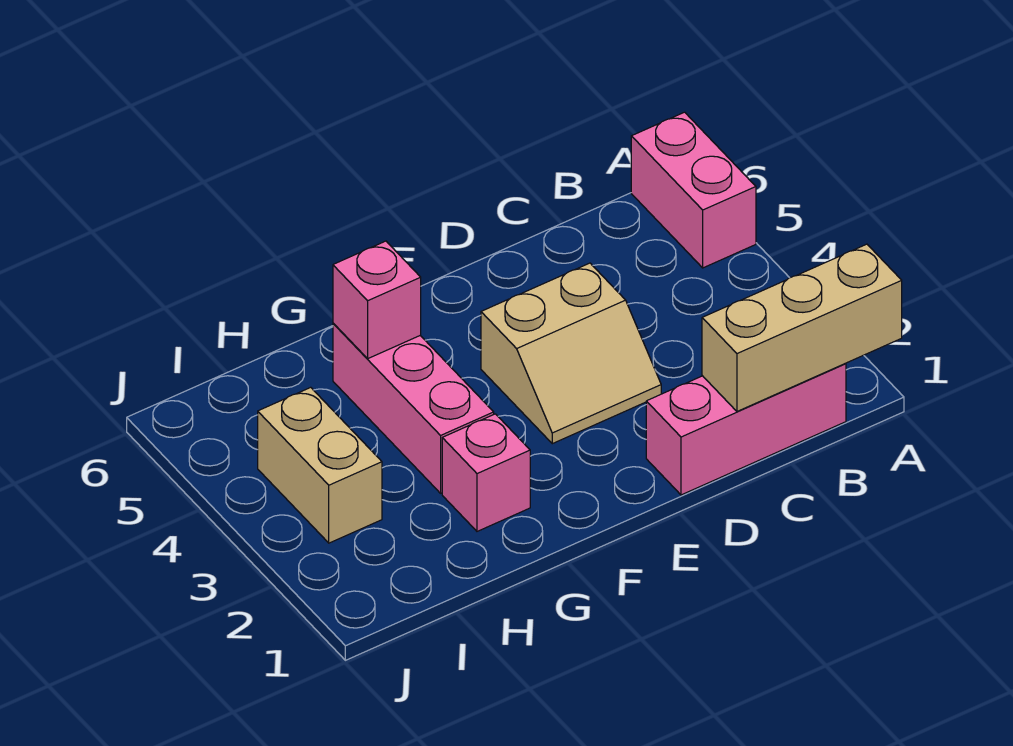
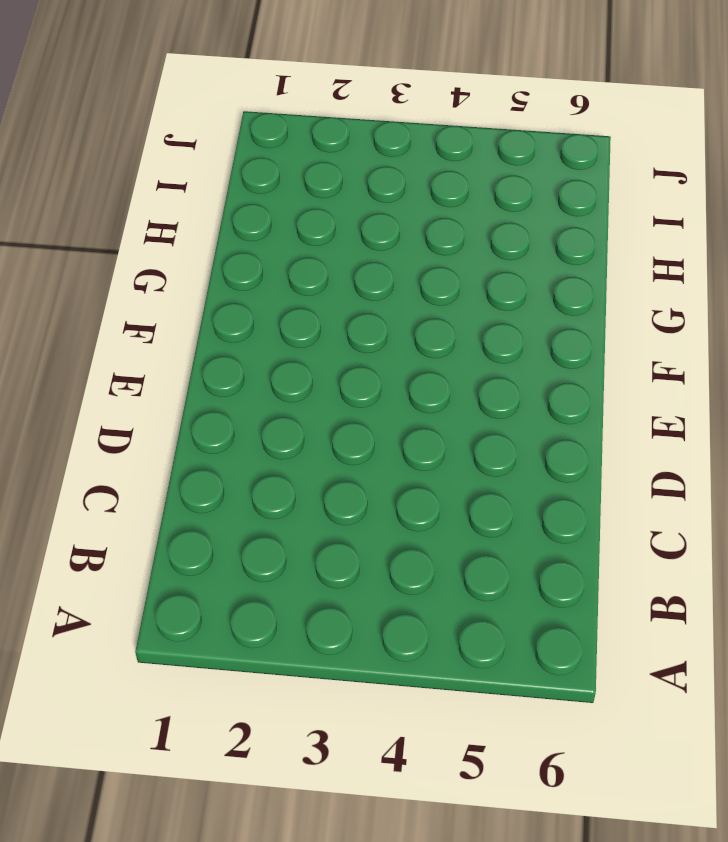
none -> pink brick A5:A6 level 1
none -> pink brick B1:D1 level 1

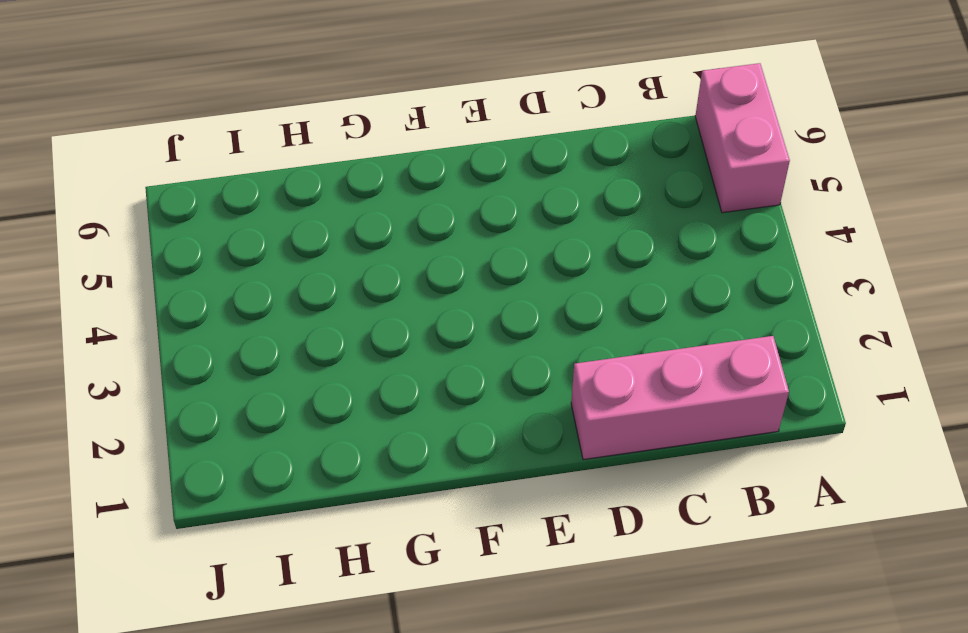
none -> tan slope D3:E4 level 1 top 4
none -> pink brick G2 level 1

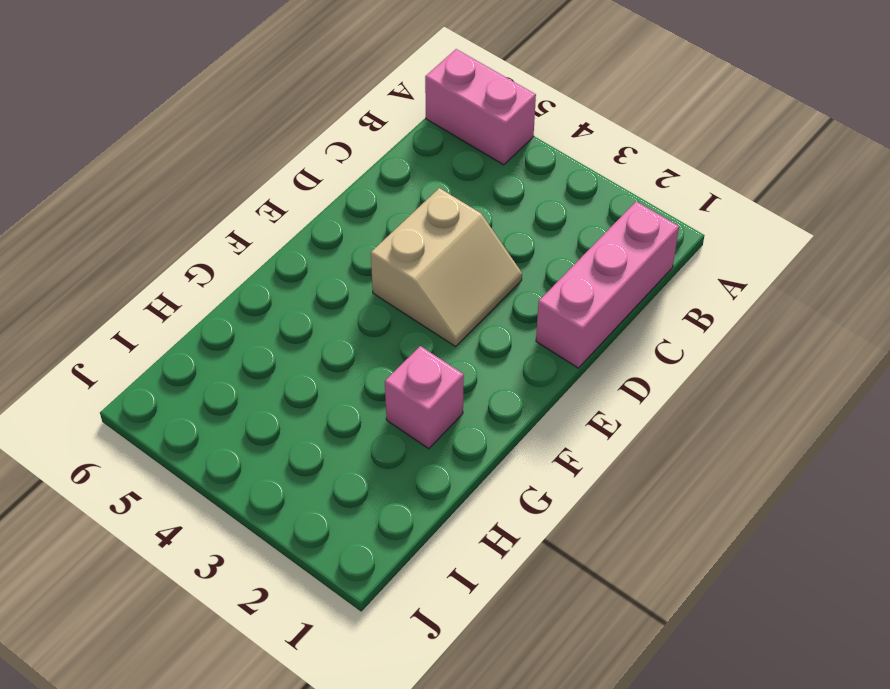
none -> pink brick G3:G5 level 1
none -> tan brick I3:I4 level 1

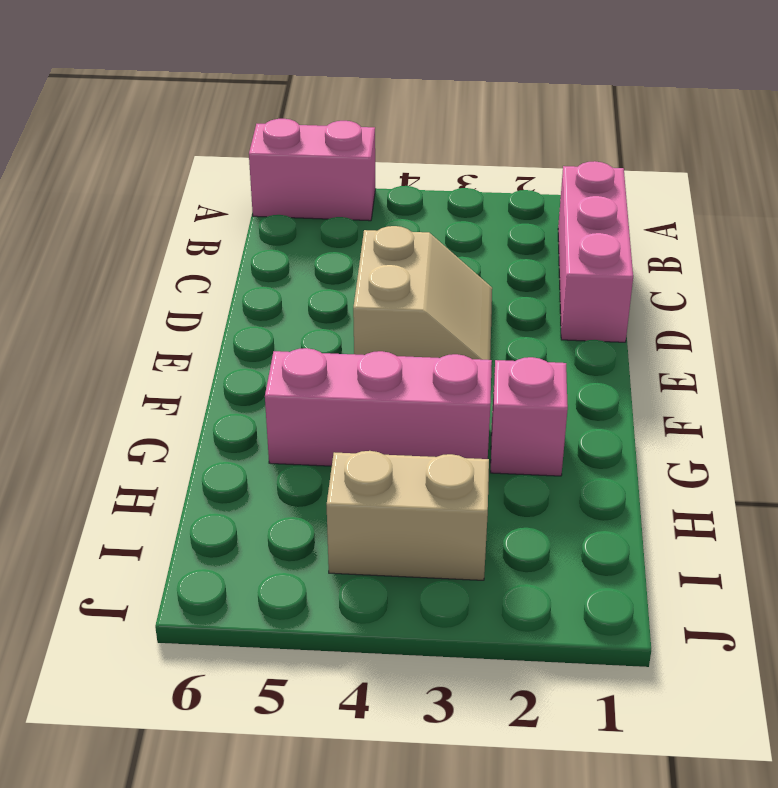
none -> tan brick A1:C1 level 2
none -> pink brick G5 level 2

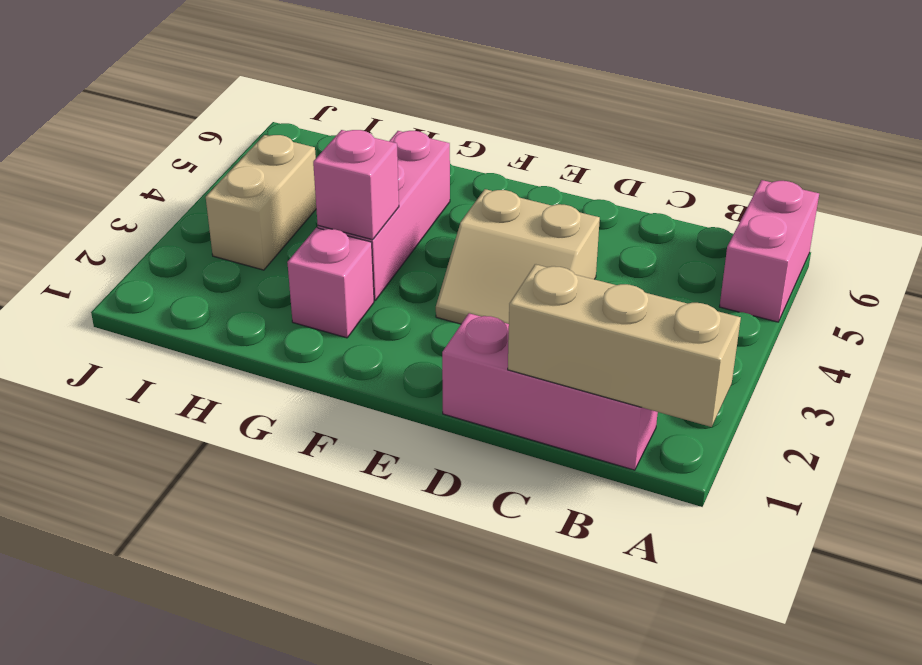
pink brick G3 level 2 -> pink brick G5 level 2

